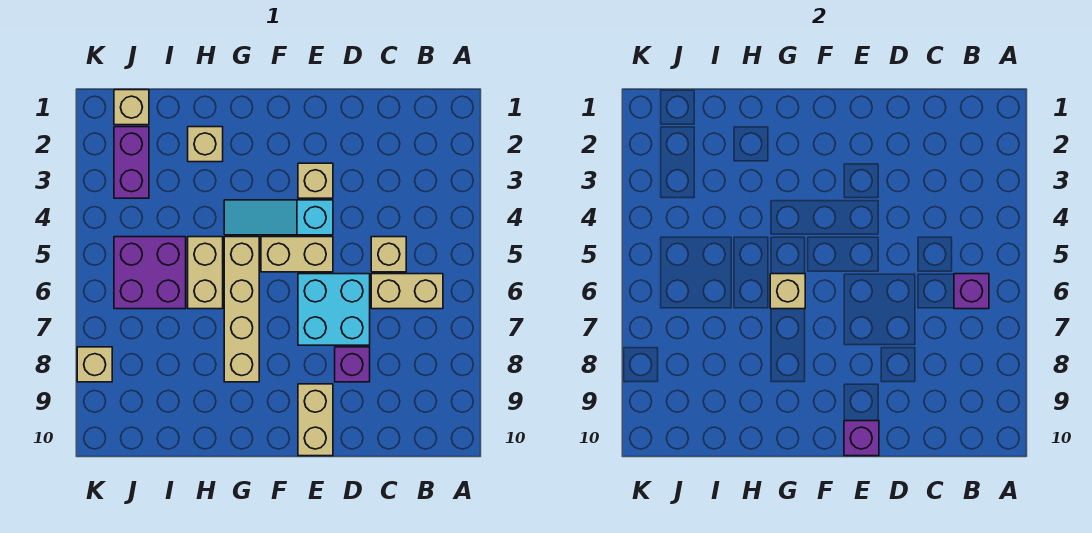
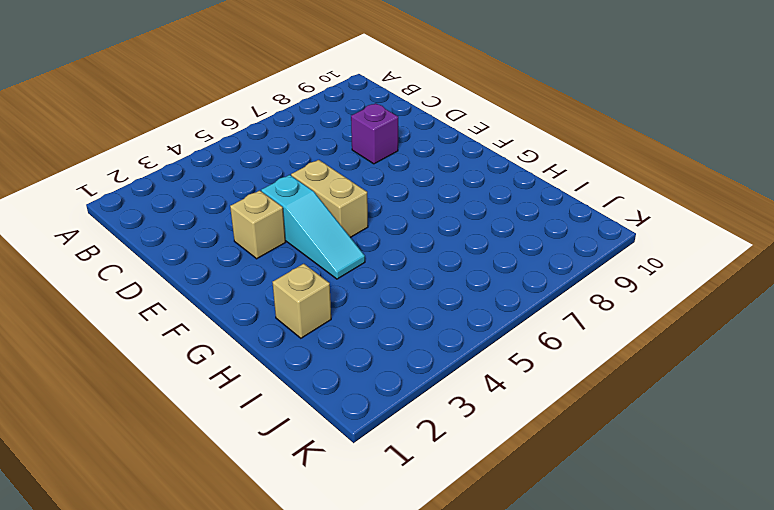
none -> tan brick B6:C6 level 1
none -> tan brick C5 level 1
none -> cyan brick D6:E7 level 1

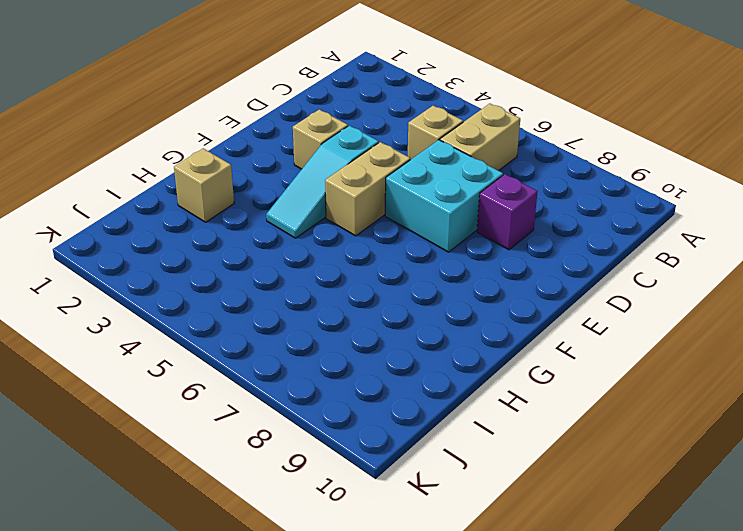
none -> tan brick E9:E10 level 1
none -> tan brick G5:G8 level 1
none -> tan brick H5:H6 level 1

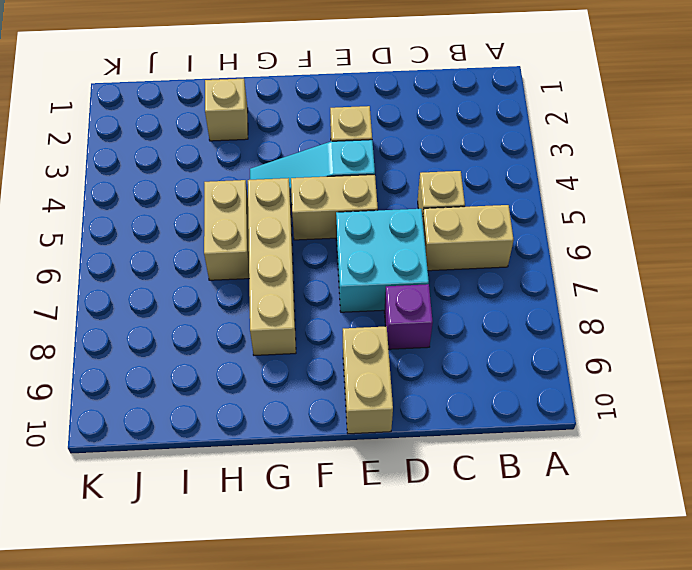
none -> purple brick I5:J6 level 1
none -> tan brick J1 level 1
none -> purple brick J2:J3 level 1

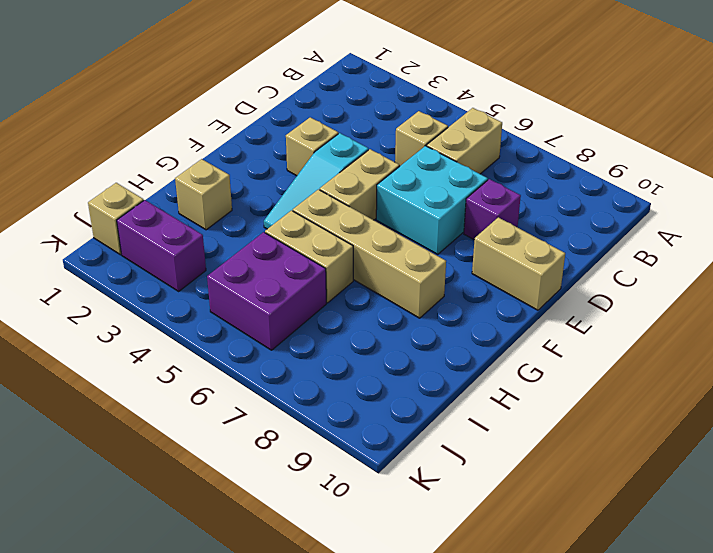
none -> tan brick K8 level 1
none -> purple brick B6 level 2
none -> purple brick E10 level 2

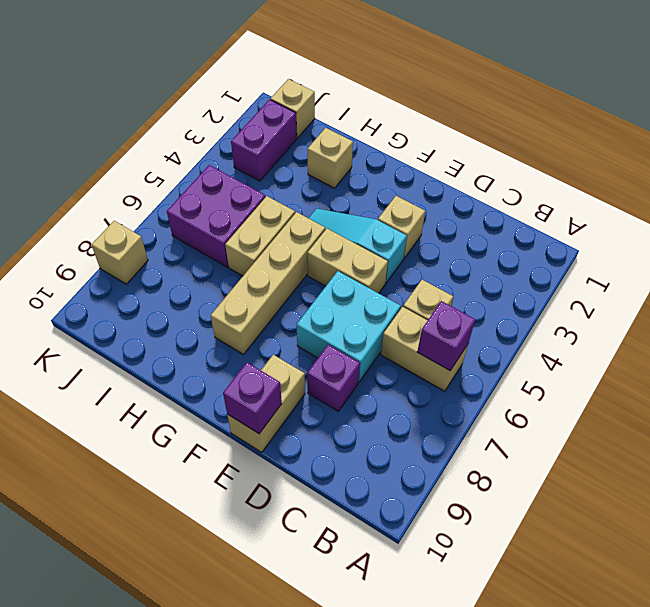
none -> tan brick G6 level 2

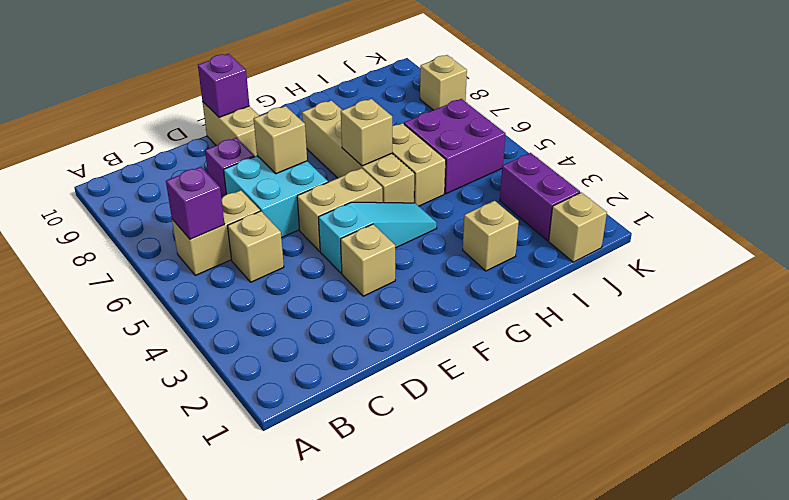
tan brick E7 level 2 -> none

